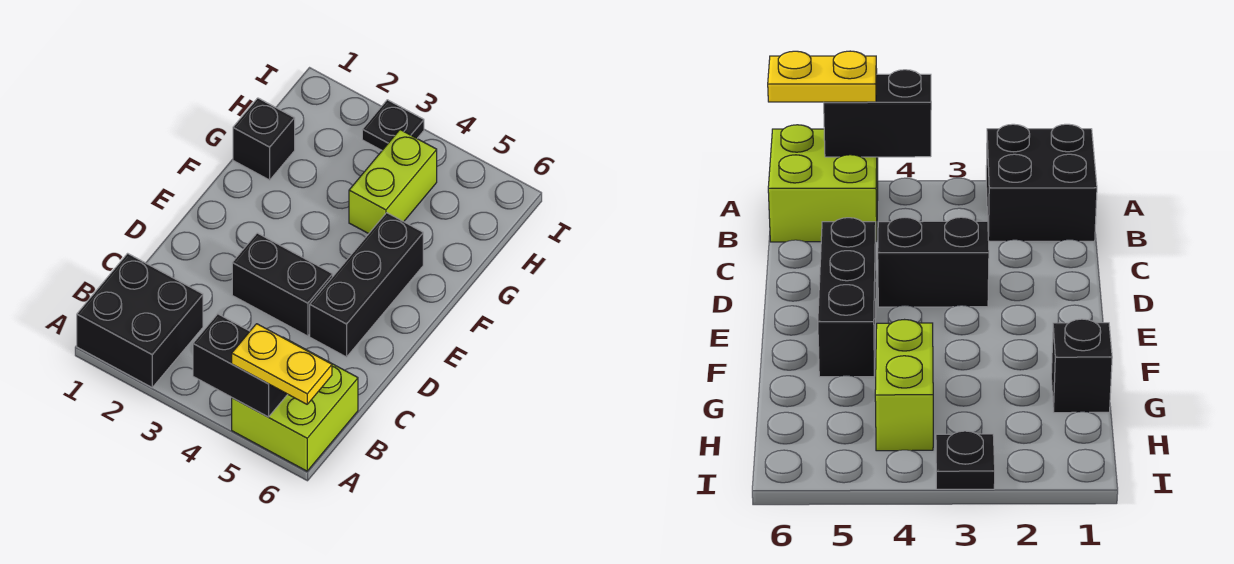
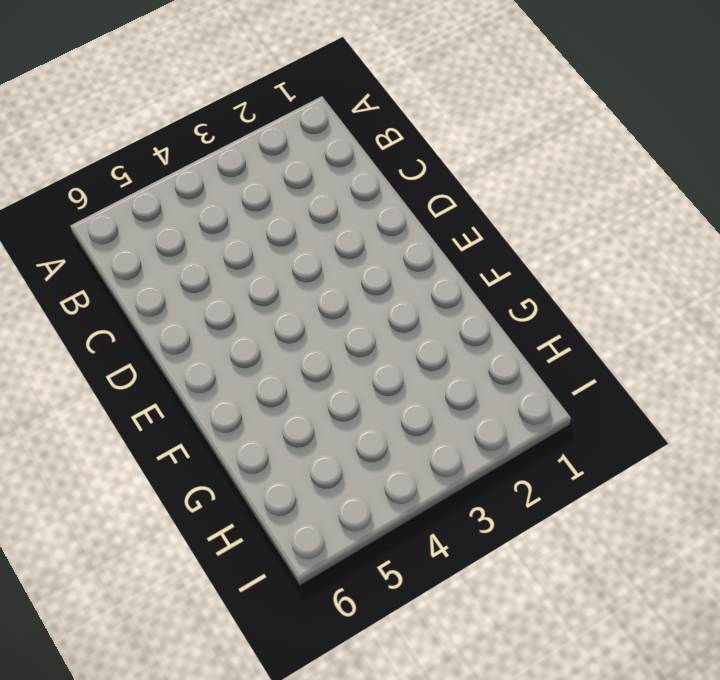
none -> black brick A1:B2 level 1
none -> lime brick A5:B6 level 1

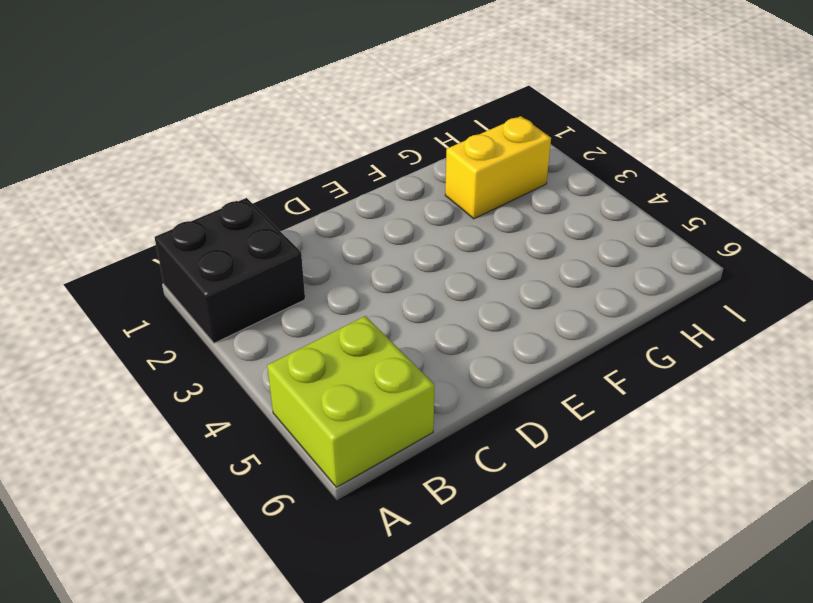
yellow brick G2:H2 level 1 -> none
none -> black brick D3:D4 level 1
none -> black brick D5:F5 level 1

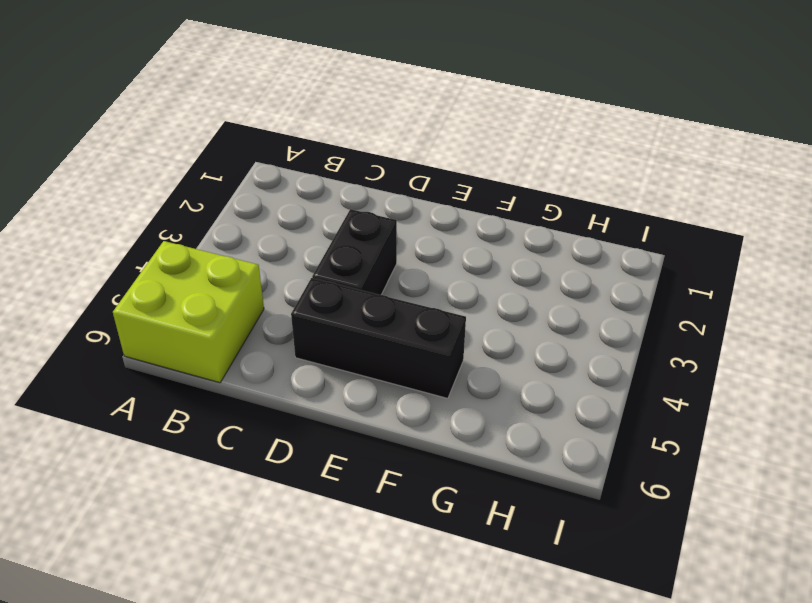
none -> black brick A1:B2 level 1
none -> black brick G1 level 1

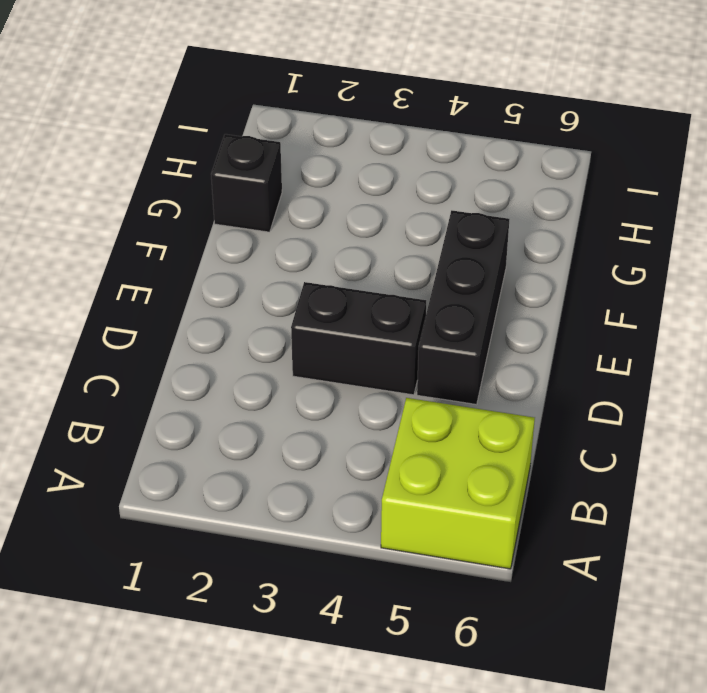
none -> black brick A1:B2 level 1
none -> lime brick G4:H4 level 1

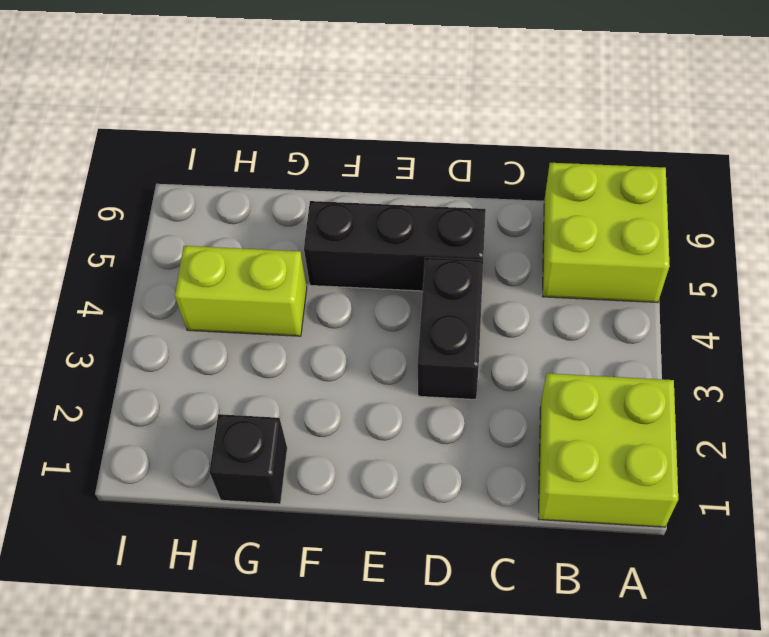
lime brick A1:B2 level 1 -> black brick A1:B2 level 1
none -> black plate I3 level 1
none -> black brick A4:A5 level 2

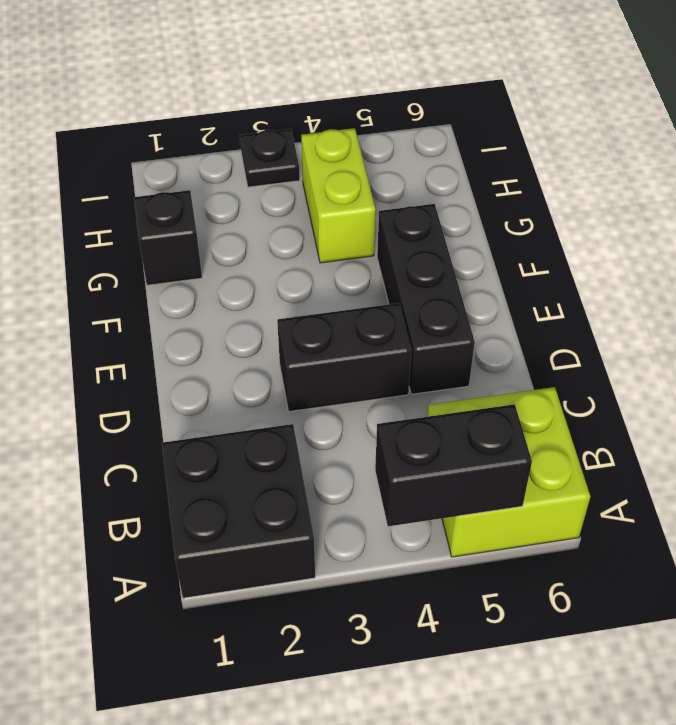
none -> yellow plate A5:A6 level 3

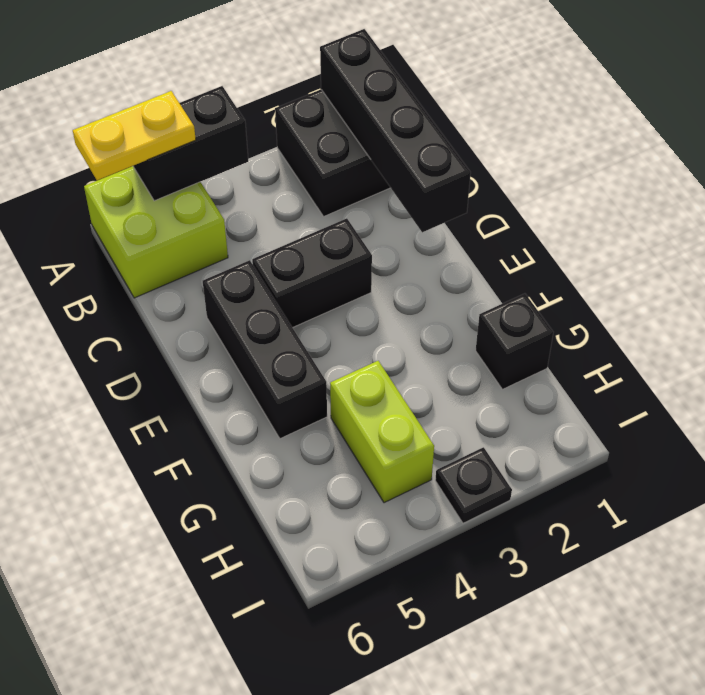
black brick A1:D1 level 2 -> none

